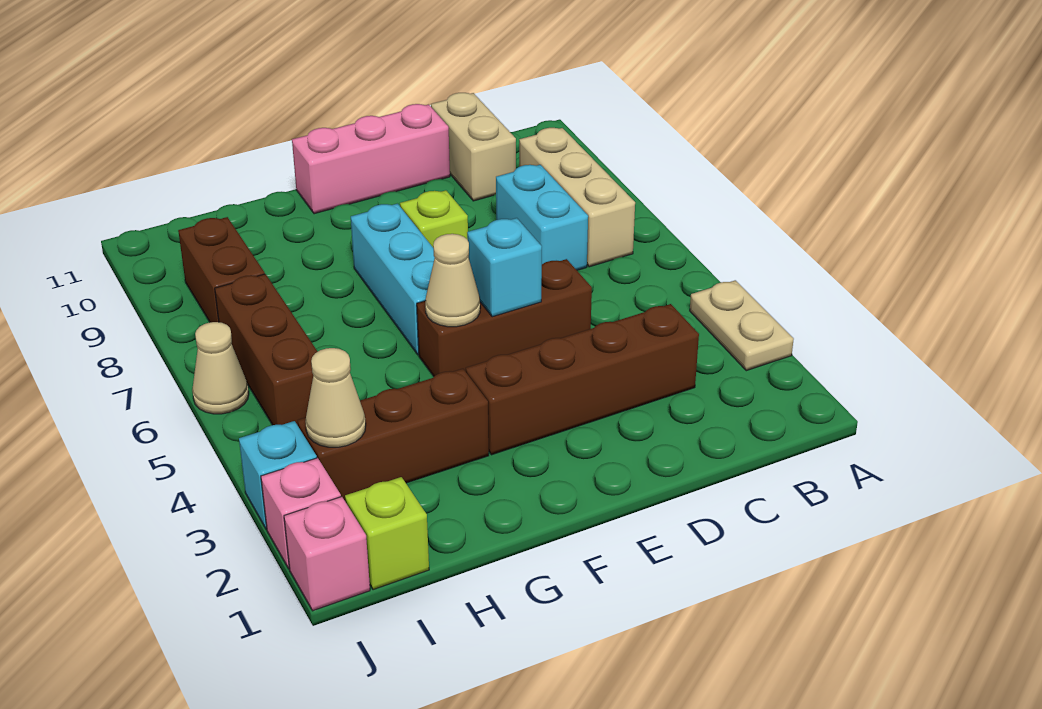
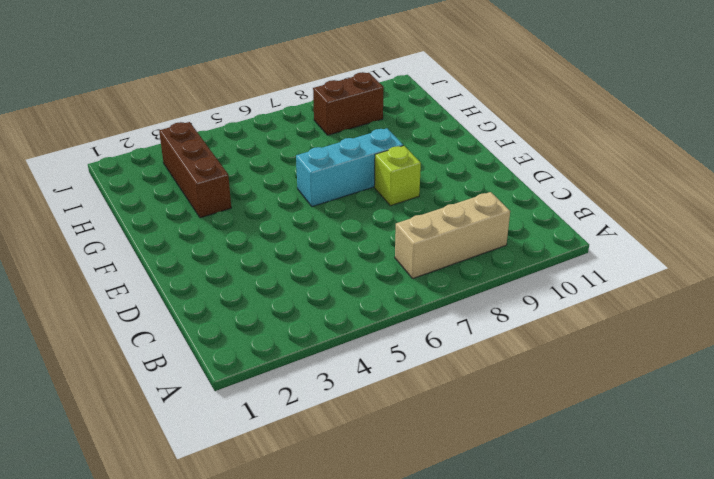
none -> tan plate A3:A4 level 1
none -> brown brick C3:F3 level 1
none -> cyan brick C7:C8 level 1

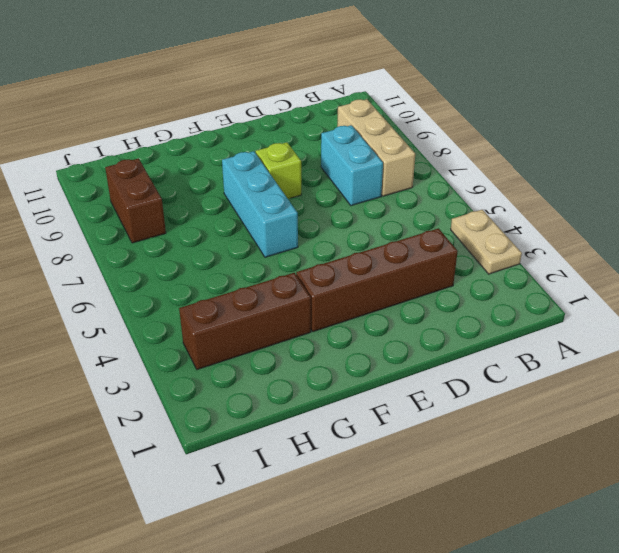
none -> tan brick C10:C11 level 1
none -> brown brick D5:F5 level 1
none -> pink brick D11:F11 level 1

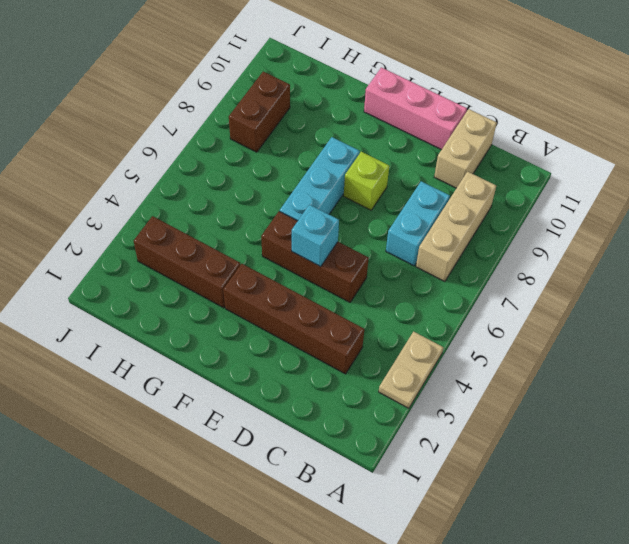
none -> lime brick I1 level 1
none -> brown brick I5:I7 level 1
none -> pink brick J1 level 1

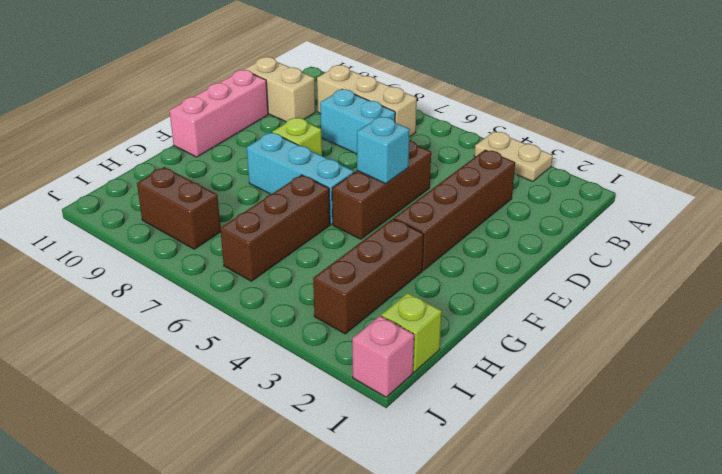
brown brick G6:I6 level 1 -> brown brick I5:I7 level 1
none -> pink brick J2 level 1
none -> cyan brick J3 level 1
none -> tan cone J6 level 1

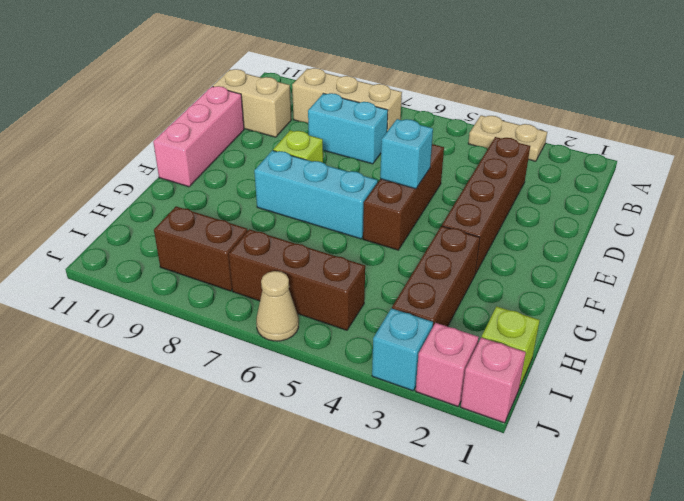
none -> tan cone F5 level 2
none -> tan cone I3 level 2

